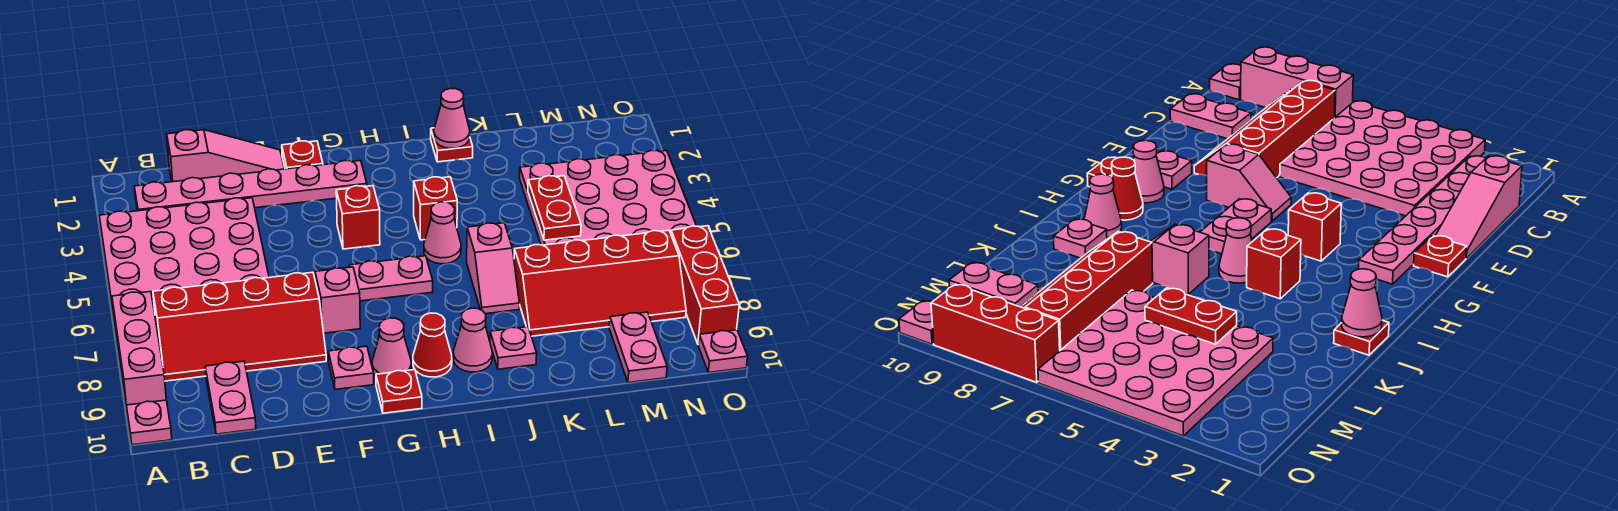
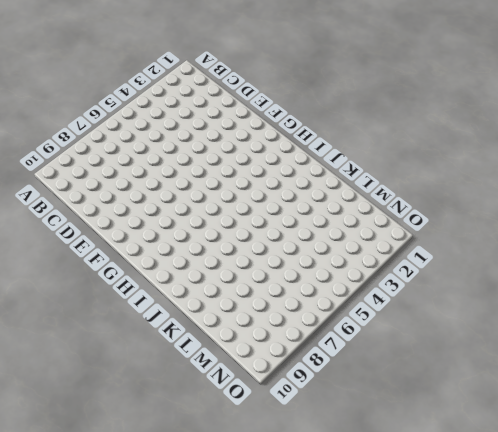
none -> pink plate A3:D6 level 1
none -> pink brick A7:A9 level 1
none -> pink plate A10 level 1

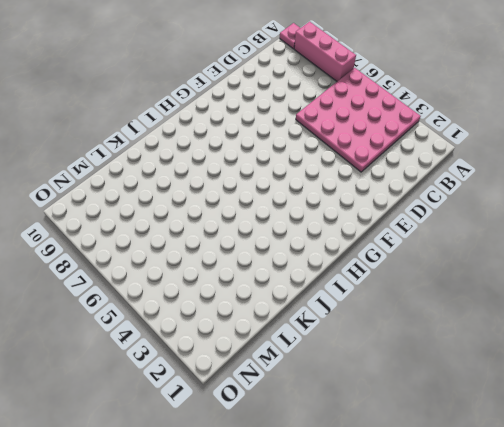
none -> pink plate B2:G2 level 1
none -> red slope B7:E8 level 1 top 7
none -> pink slope C1:E1 level 1 top C

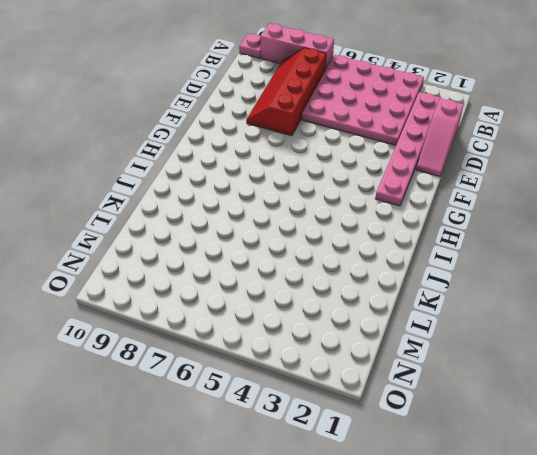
none -> pink plate C9:C10 level 1
none -> red plate F1 level 1
none -> pink slope F6:F7 level 1 top 7

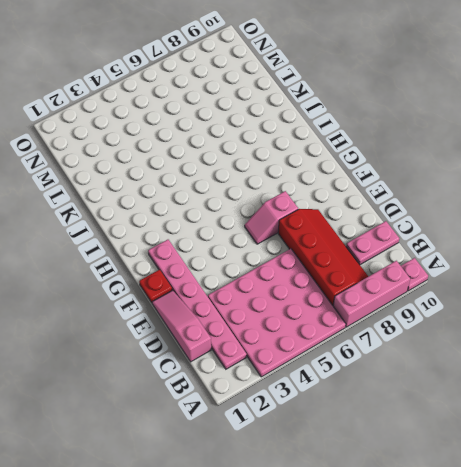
none -> pink plate F9 level 1
none -> red brick G4 level 1
none -> pink plate G6:H6 level 1

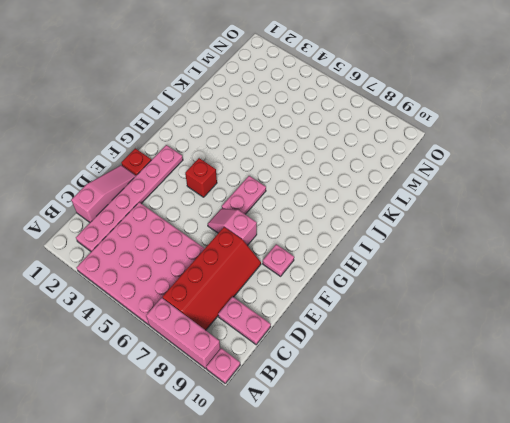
none -> pink cone G9 level 1
none -> red plate G10 level 1
none -> red cone H9 level 1

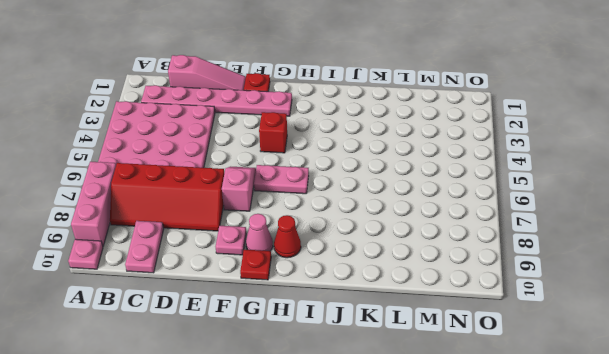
none -> red brick I4 level 1
none -> pink cone I5 level 1
none -> pink cone I9 level 1

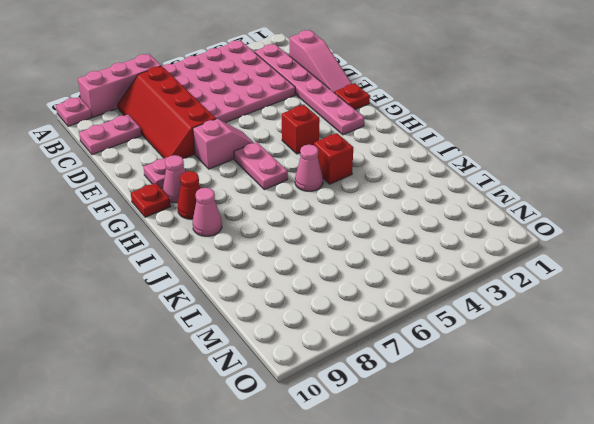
none -> red plate J1 level 1
none -> pink slope J6:J7 level 1 top 6
none -> pink plate J9 level 1

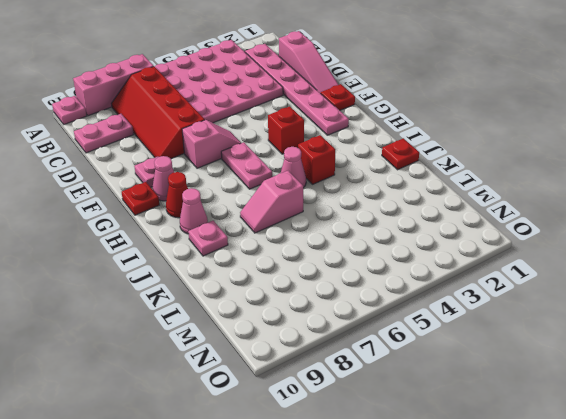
none -> red slope K7:N8 level 1 top 7
none -> pink plate L3:O6 level 1
none -> pink plate M9:M10 level 1

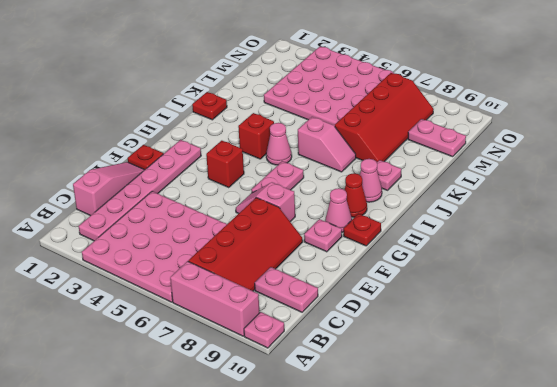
none -> red brick O7:O9 level 1
none -> pink plate O10 level 1
none -> pink cone J1 level 2

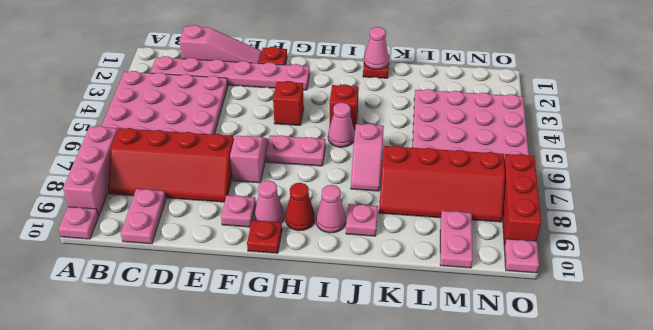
none -> red plate L4:L5 level 2

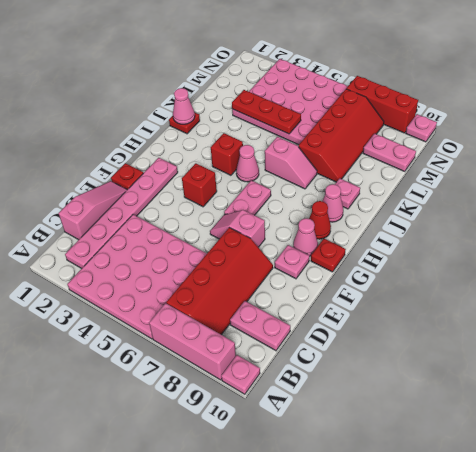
red plate L3:L5 level 2 -> red plate L4:L5 level 2

